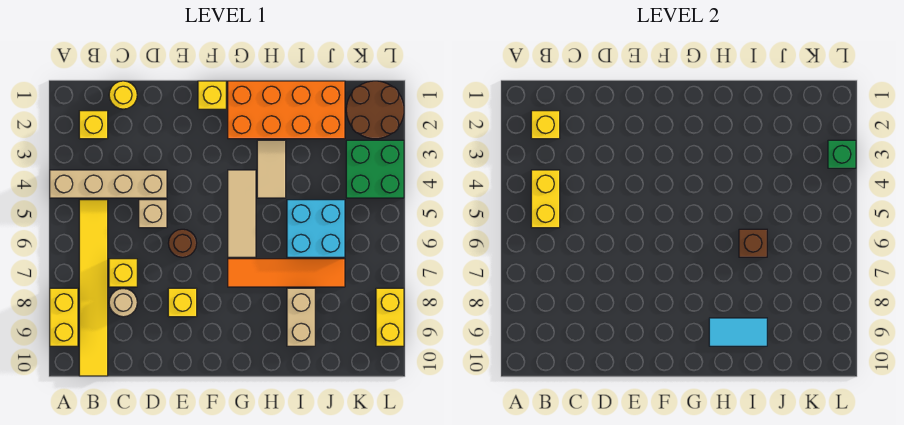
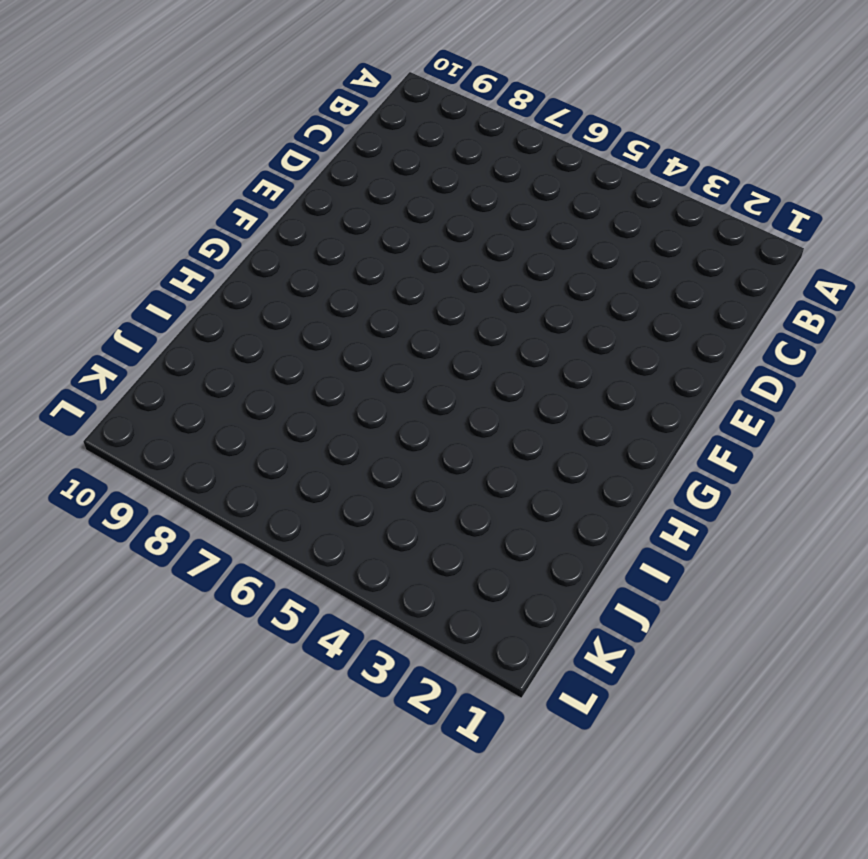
none -> tan brick A4:D4 level 1
none -> yellow brick A8:A9 level 1
none -> yellow brick B2 level 1

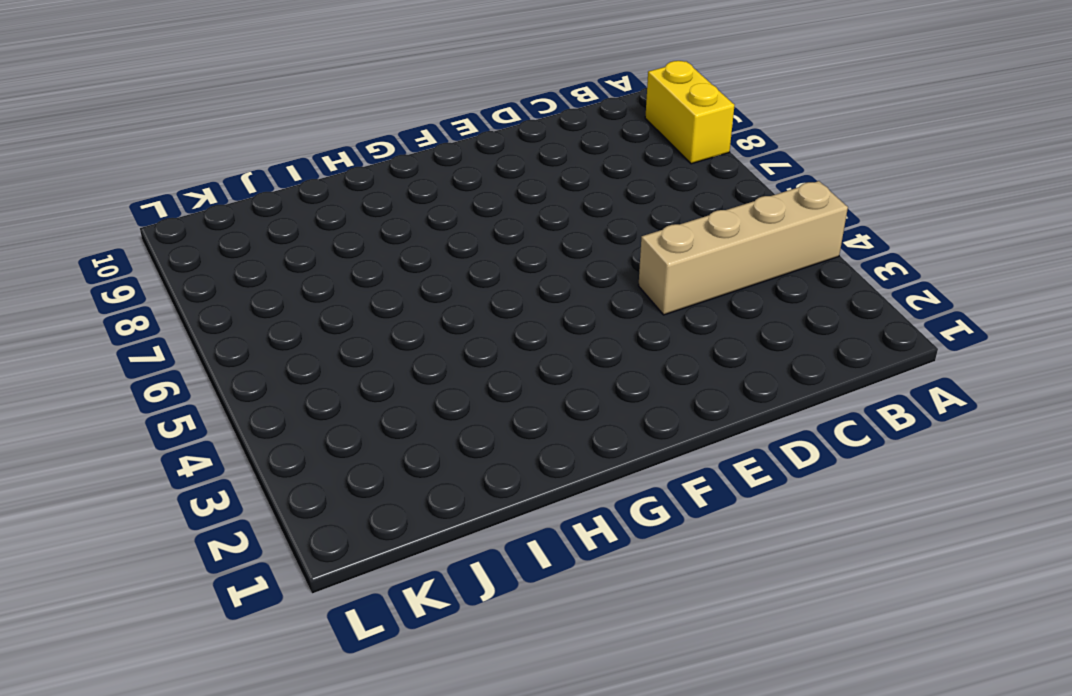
none -> yellow brick B2 level 1
none -> yellow tile B5:B10 level 1
none -> yellow round brick C1 level 1

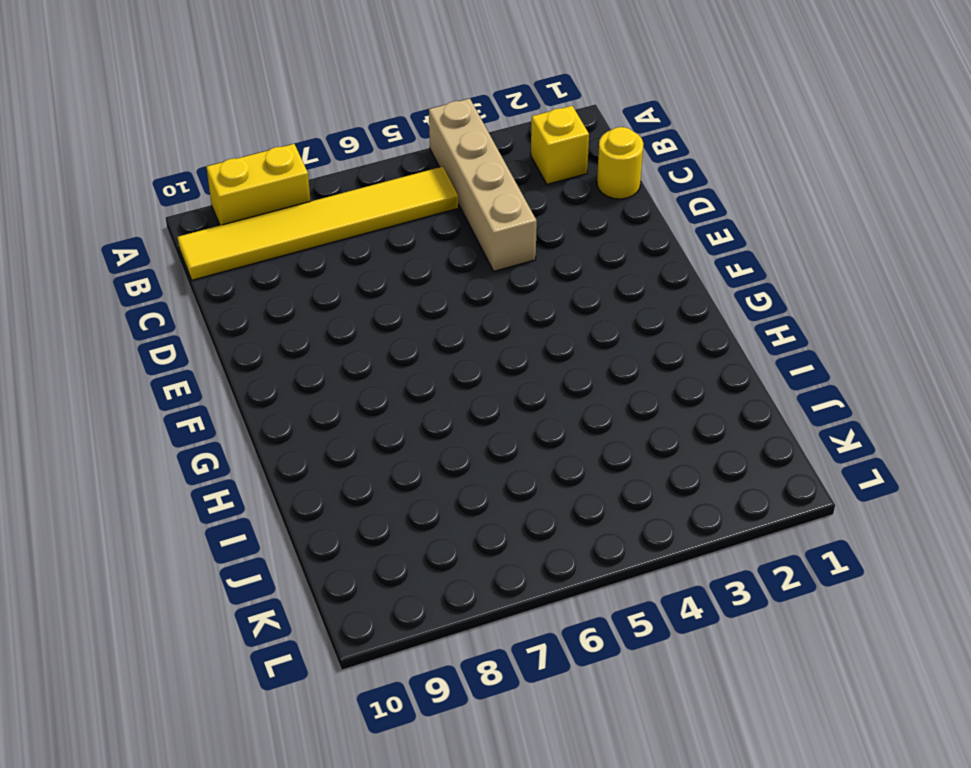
none -> yellow brick C7 level 1
none -> tan round brick C8 level 1
none -> tan brick D5 level 1

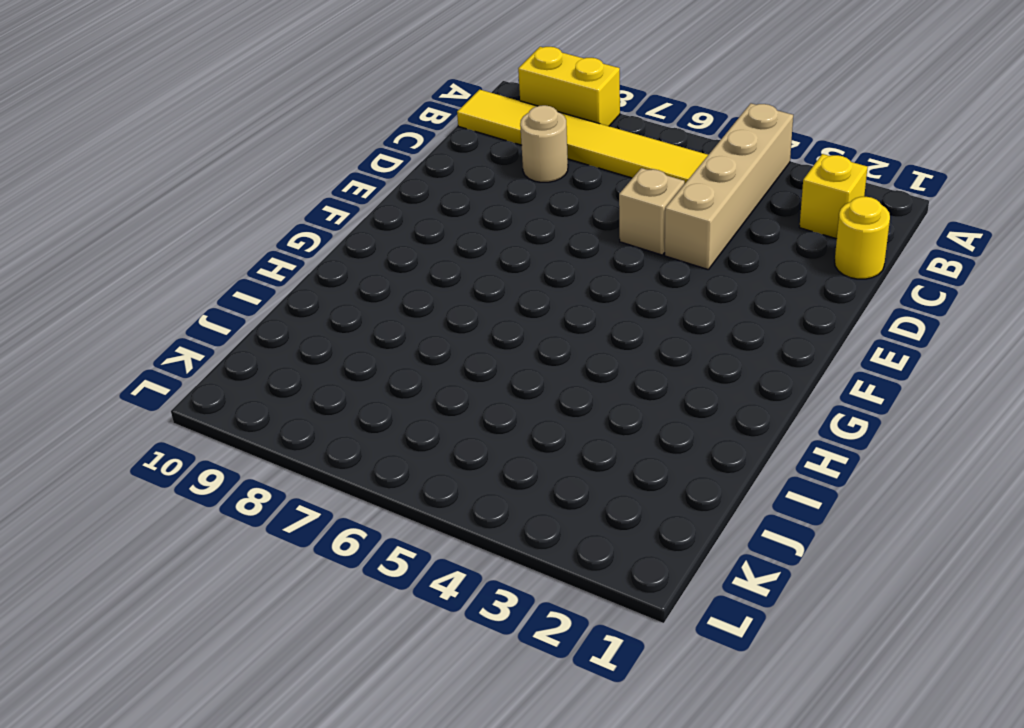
none -> yellow brick C7 level 1
none -> brown round brick E6 level 1
none -> yellow brick E8 level 1

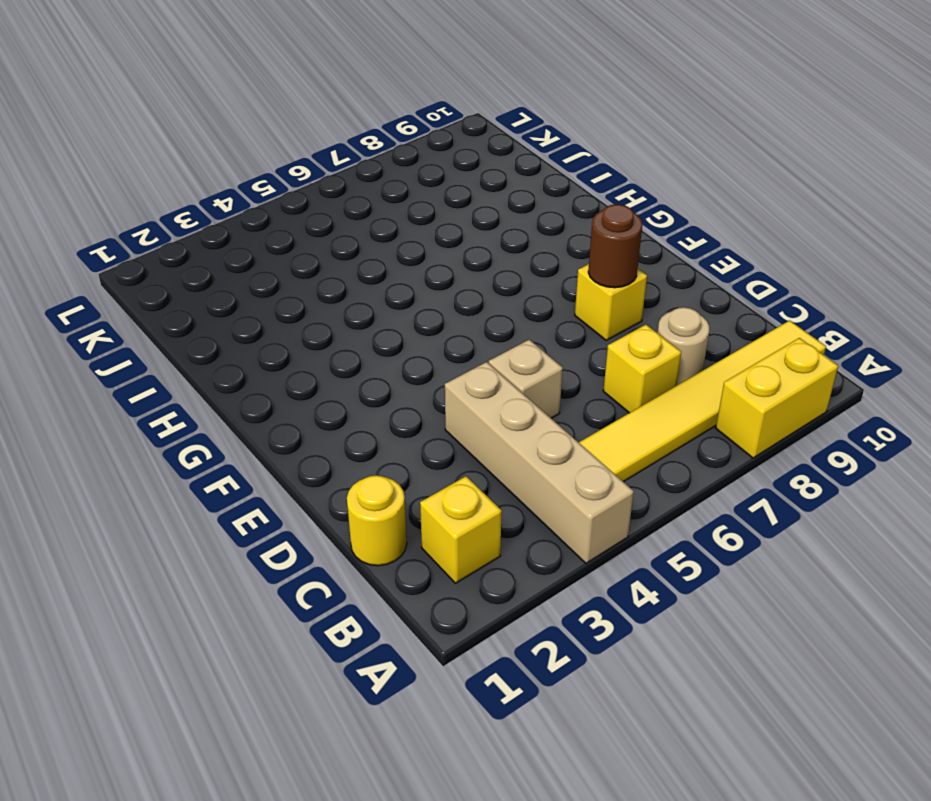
brown round brick E8 level 2 -> brown round brick E6 level 1
none -> yellow brick F1 level 1
none -> orange brick G1:J2 level 1
none -> tan tile G4:G6 level 1

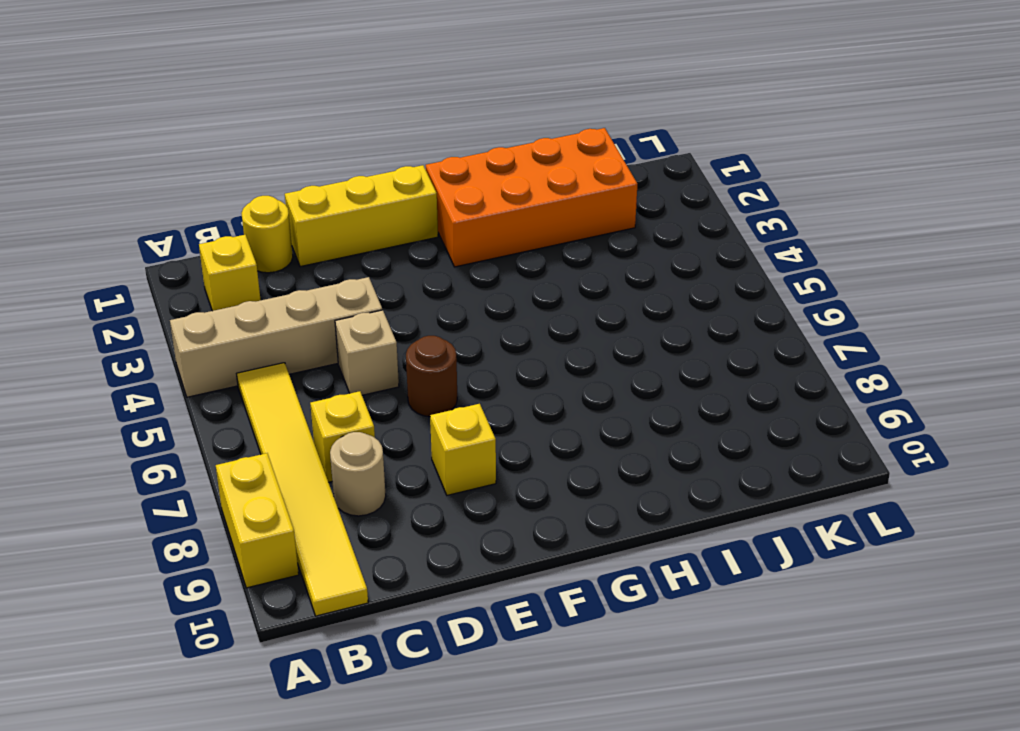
yellow brick D1:F1 level 1 -> yellow brick F1 level 1
none -> tan tile G4:G6 level 1
none -> orange tile G7:J7 level 1
none -> tan tile H3:H4 level 1

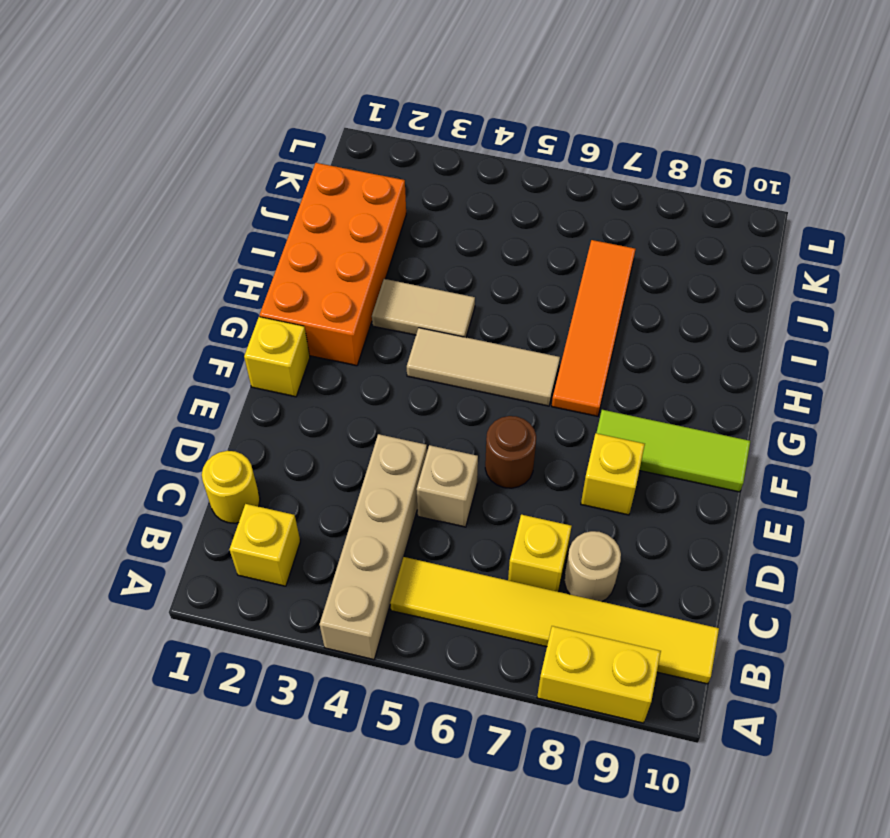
lime tile F8:F10 level 1 -> none
none -> cyan brick I5:J6 level 1
none -> tan brick I8:I9 level 1
none -> brown round brick K1:L2 level 1

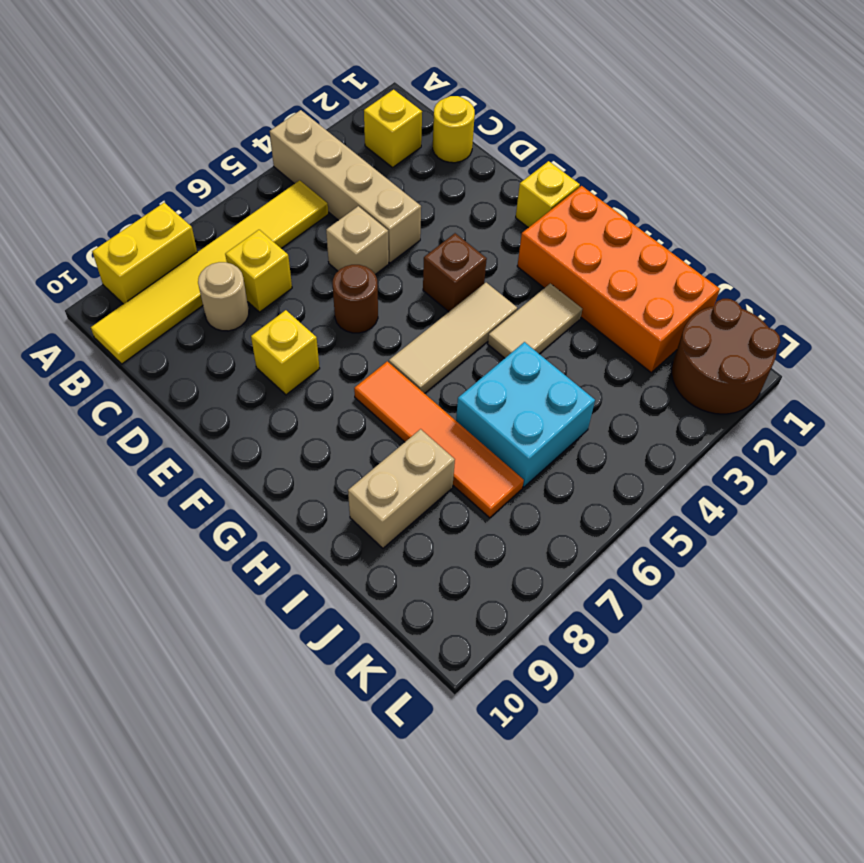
brown brick F4 level 1 -> brown brick I6 level 2
none -> green brick K3:L4 level 1
none -> yellow brick L8:L9 level 1
none -> yellow brick B2 level 2

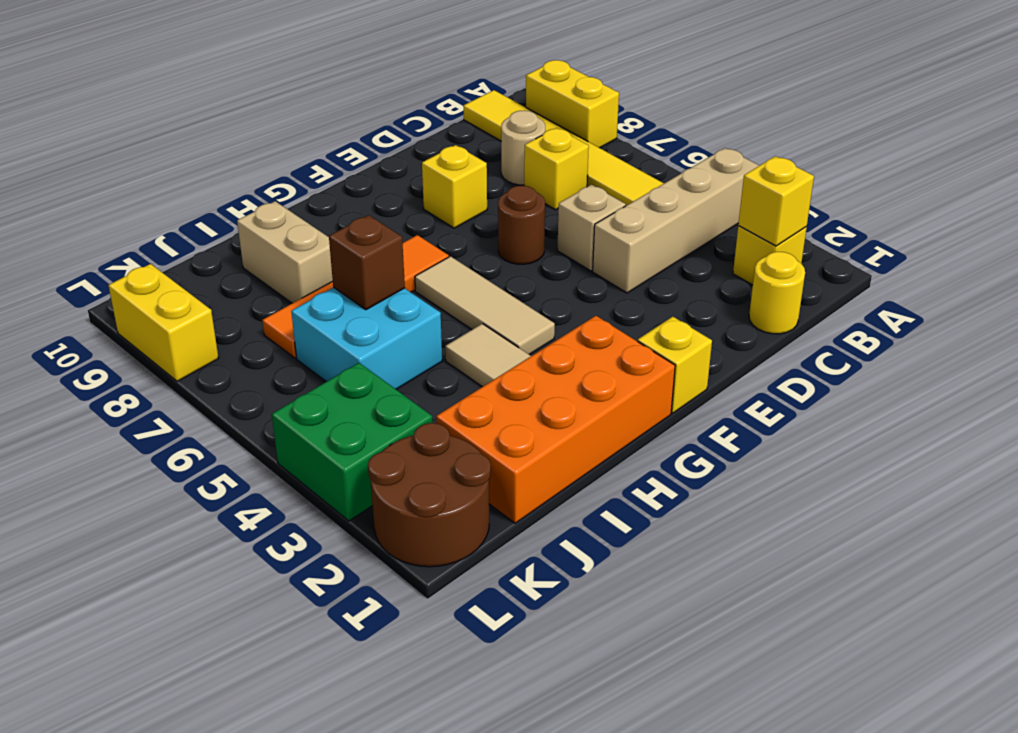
none -> yellow brick B4:B5 level 2
none -> cyan tile H9:I9 level 2
none -> green brick L3 level 2

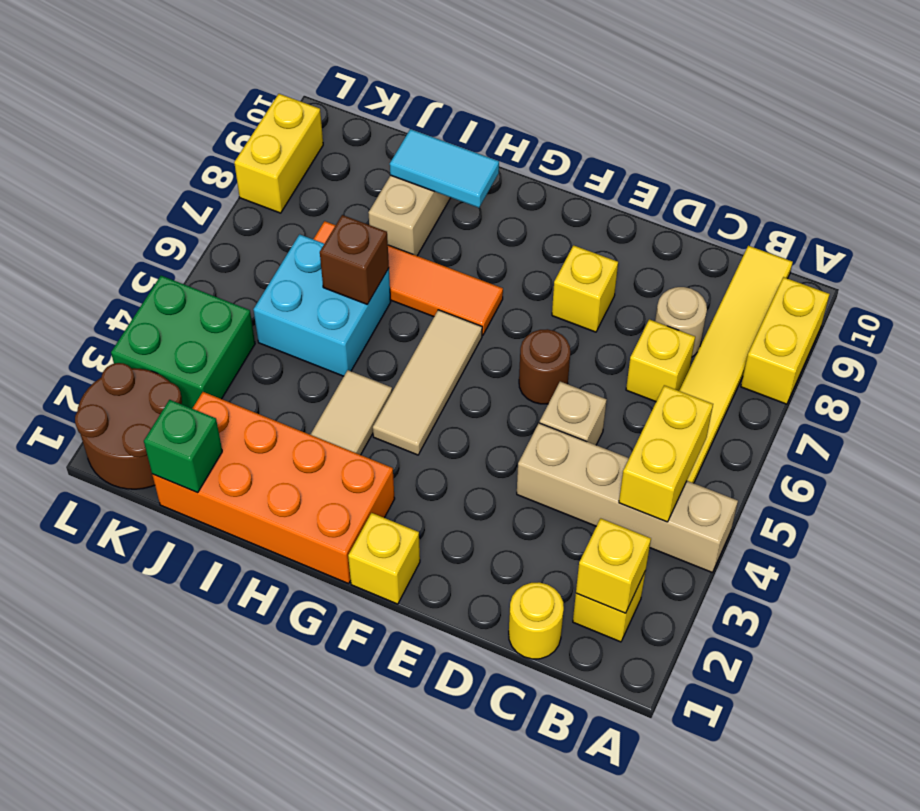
green brick J1 level 2 -> green brick L3 level 2

